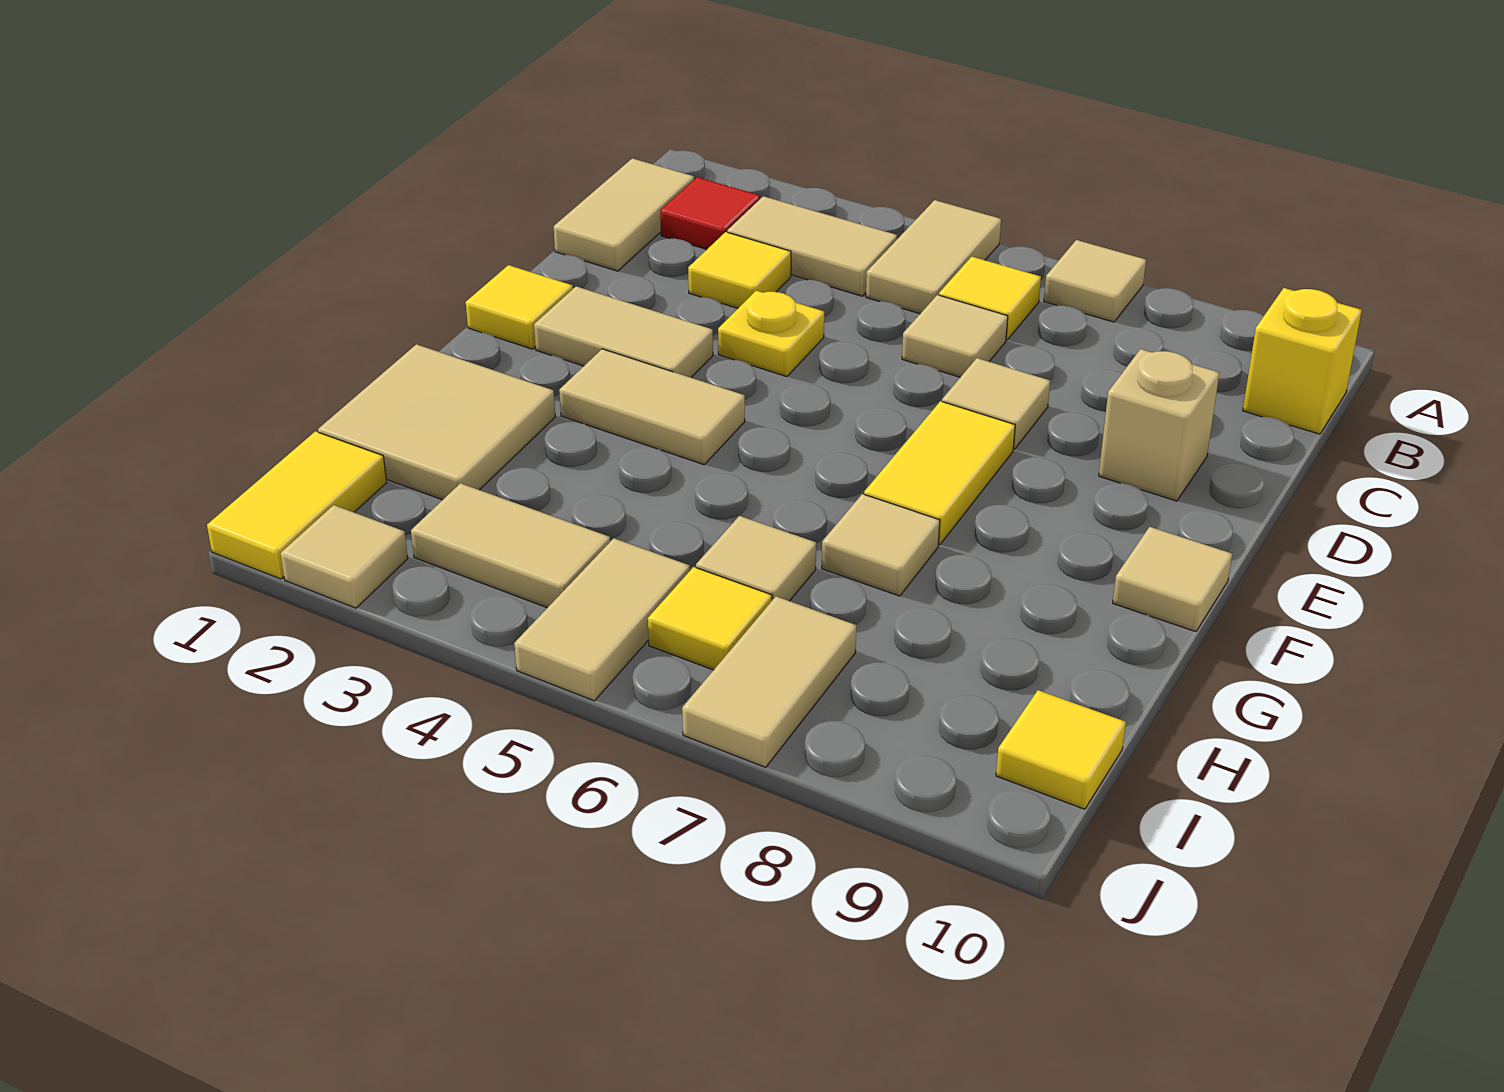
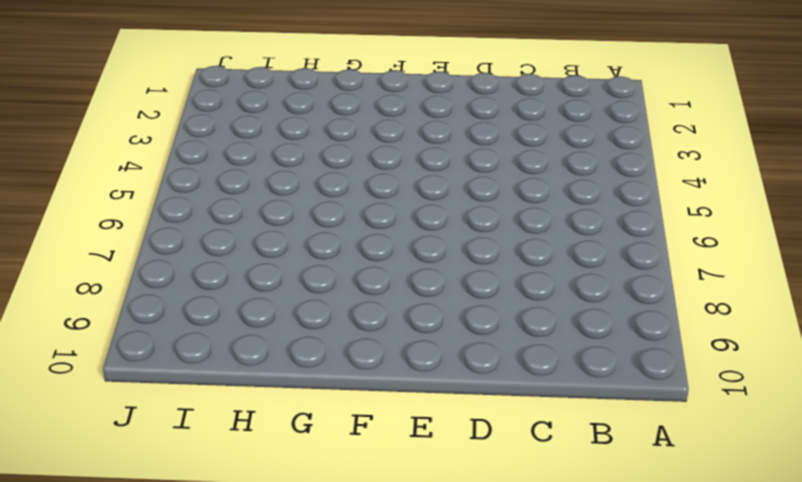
none -> tan tile A5:B5 level 1
none -> tan tile A7 level 1
none -> tan tile B1:C1 level 1

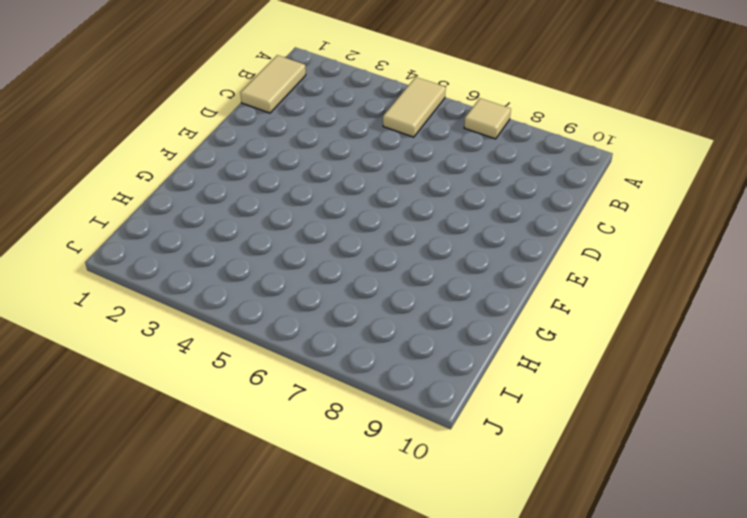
none -> red tile B2 level 1
none -> tan tile B3:B4 level 1
none -> yellow tile B6 level 1

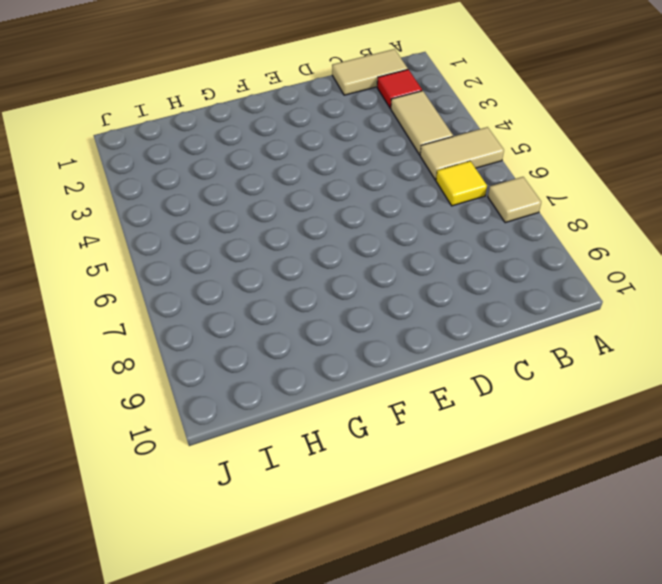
none -> yellow brick B10 level 1
none -> yellow tile C3 level 1
none -> tan tile C6 level 1

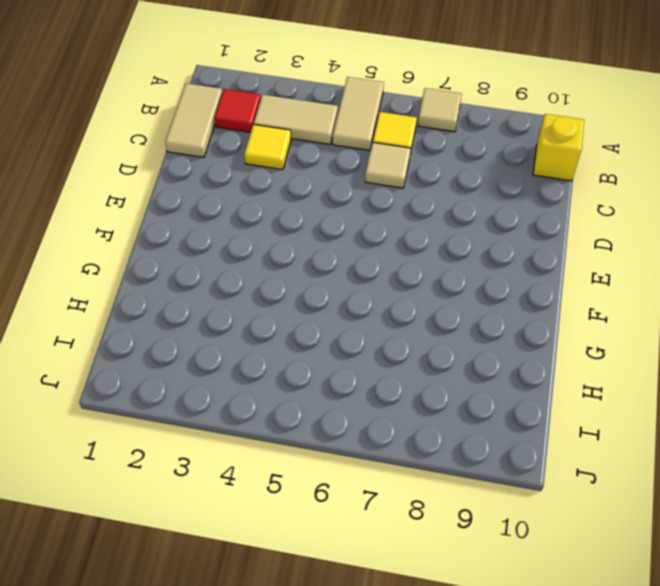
none -> yellow plate D4 level 1
none -> tan tile D7 level 1
none -> tan brick D9 level 1

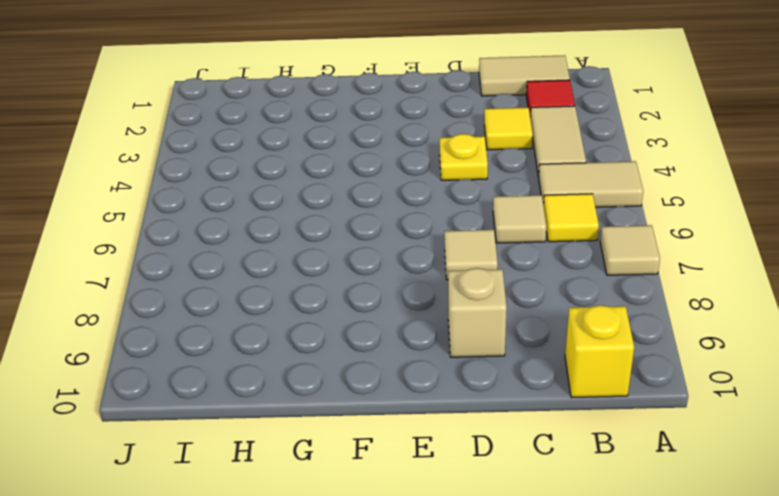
none -> yellow tile E1 level 1
none -> tan tile E2:E3 level 1
none -> yellow tile E7:F7 level 1

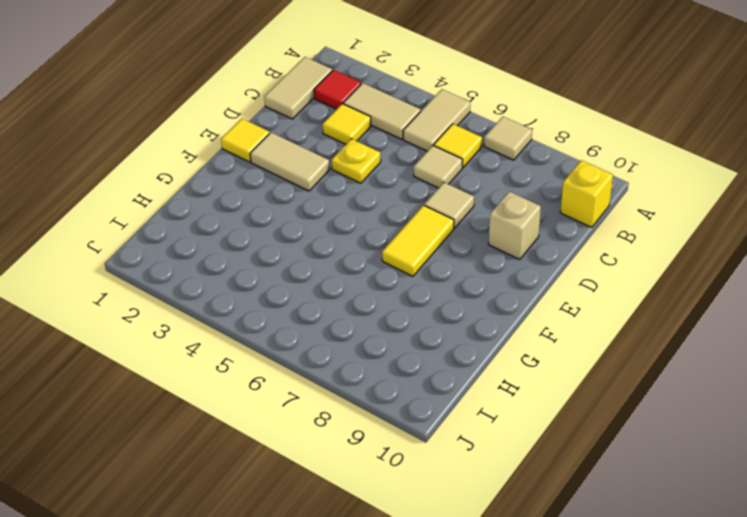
none -> tan tile F3:F4 level 1
none -> tan tile F10 level 1
none -> tan tile G1:H2 level 1

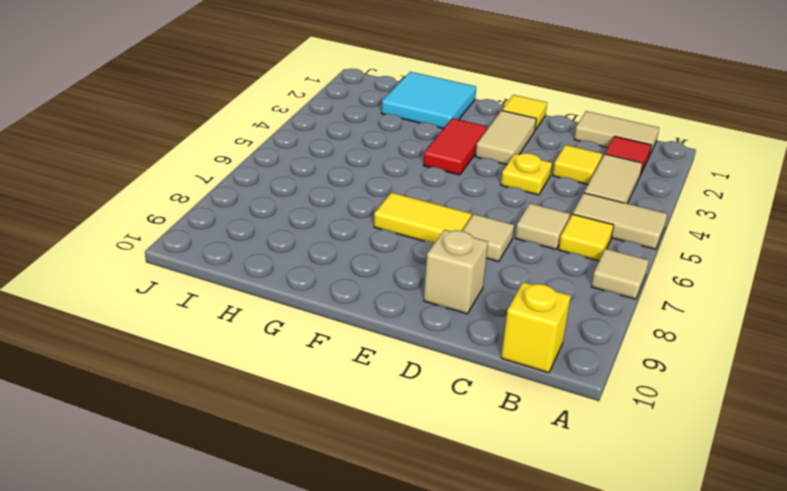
red tile F3:F4 level 1 -> tan tile F3:F4 level 1
cyan tile G1:H2 level 1 -> tan tile G1:H2 level 1
none -> tan tile F10 level 1
none -> tan tile G7 level 1
none -> tan tile H6 level 1

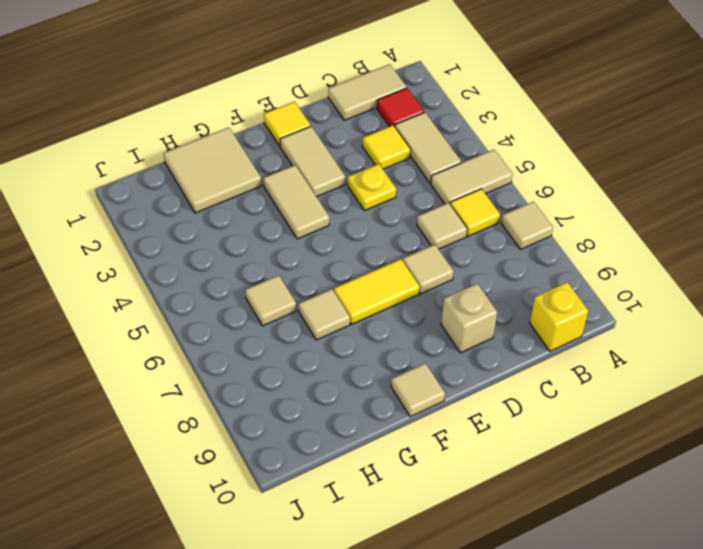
none -> yellow tile I1:J1 level 1
none -> tan tile I3:I4 level 1
none -> tan tile I5:J5 level 1

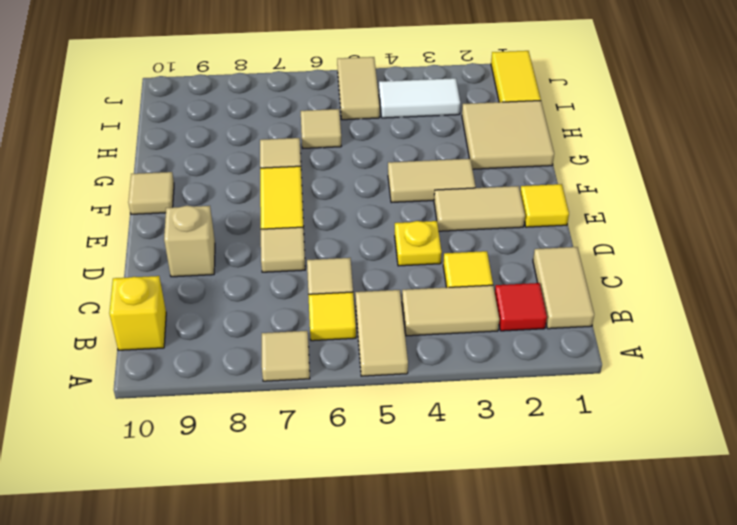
white tile I3:I4 level 1 -> tan tile I3:I4 level 1
none -> yellow tile I6 level 1
none -> tan tile I7:J7 level 1
none -> yellow tile I10 level 1

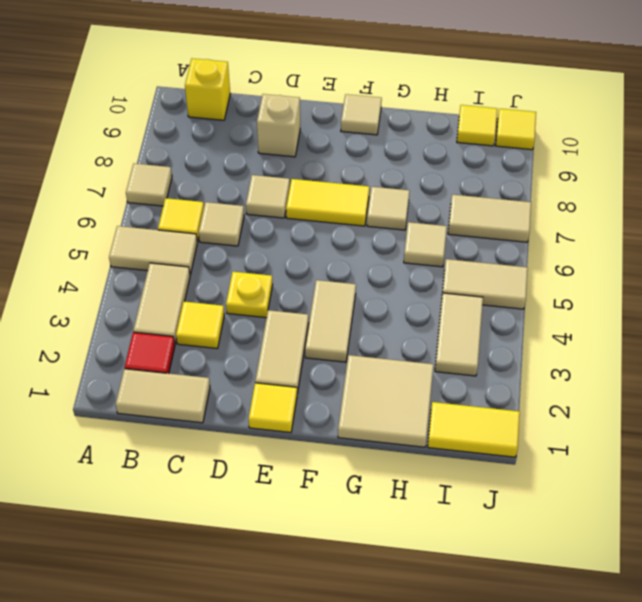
yellow tile J10 level 1 -> yellow tile I6 level 1
none -> tan tile J2 level 1

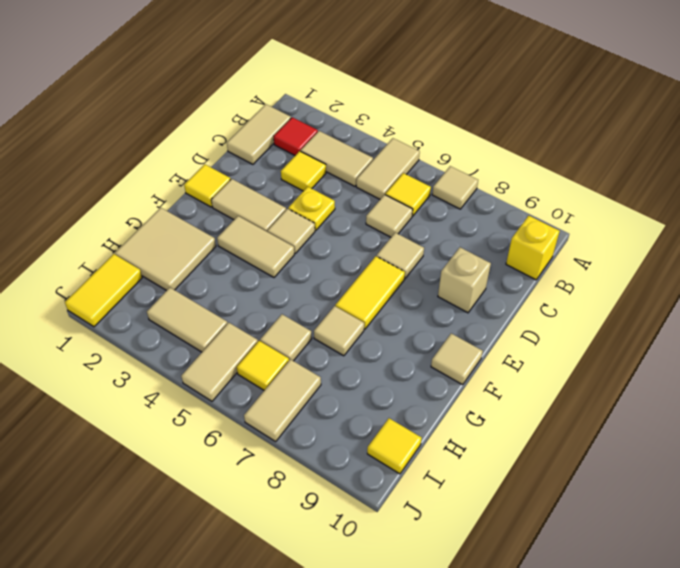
tan tile E4 level 1 -> tan tile J2 level 1

